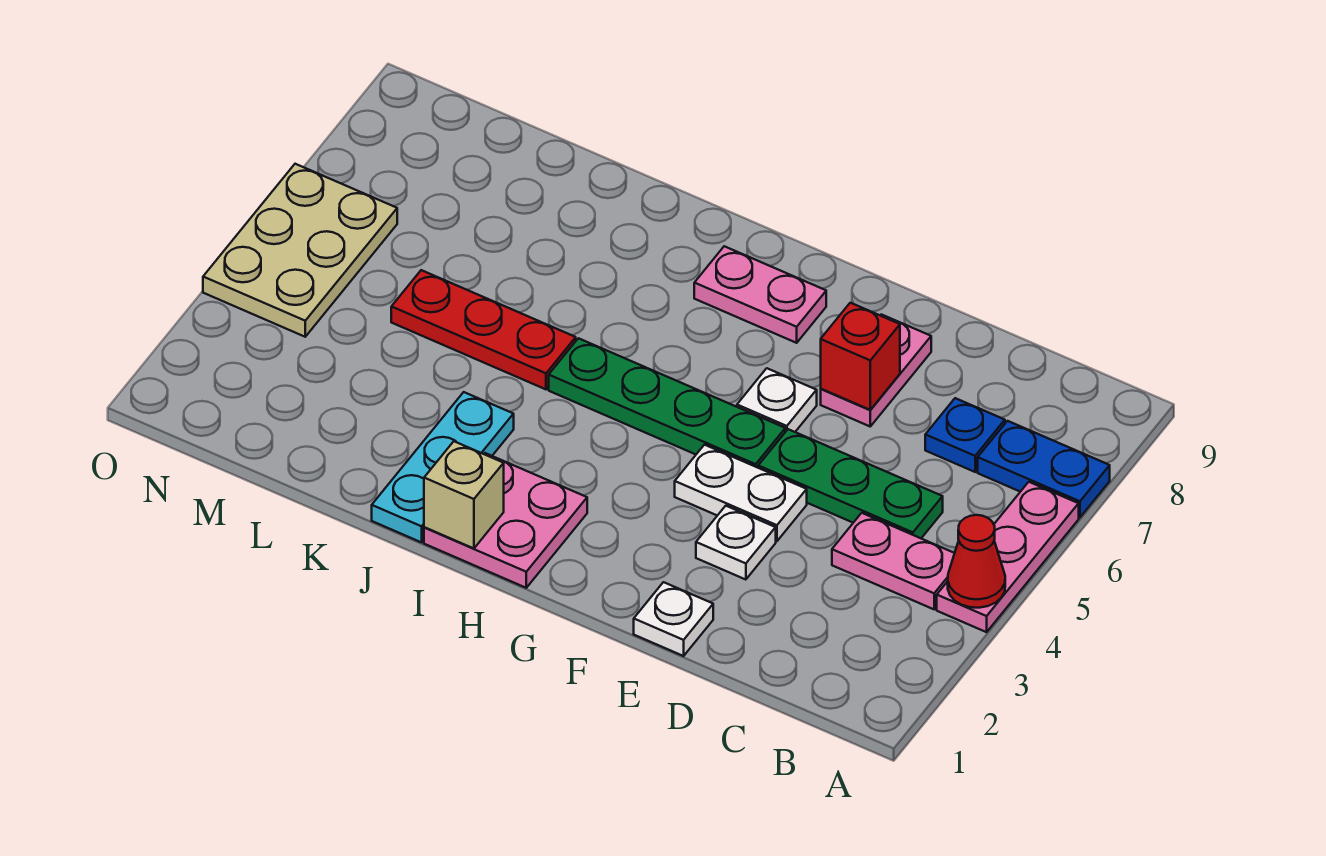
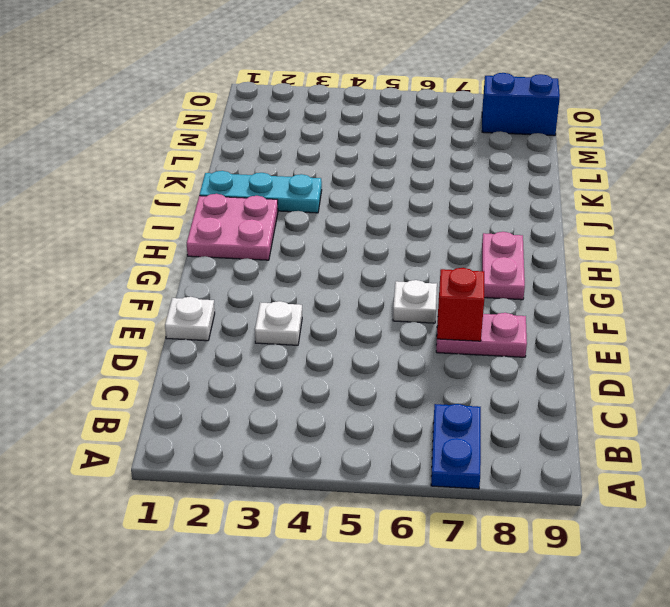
blue brick N8:N9 level 1 -> none
none -> pink plate A4:A6 level 1
none -> pink plate B4:C4 level 1
none -> green plate C5:E5 level 1

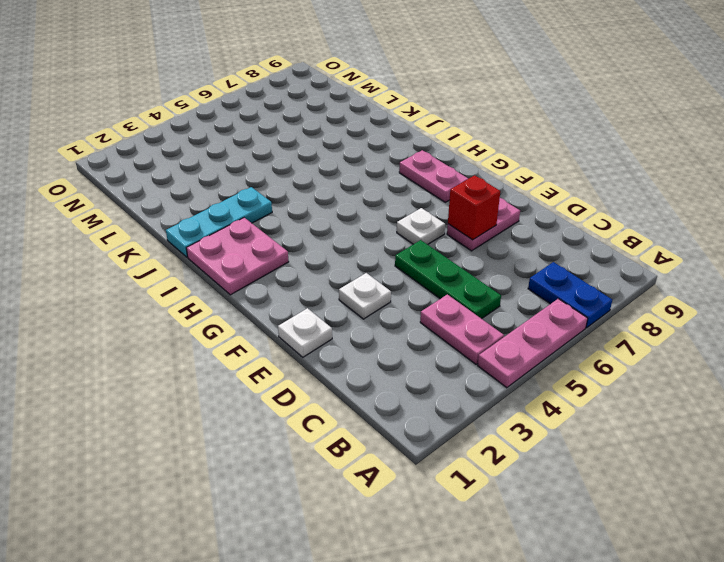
none -> blue plate C7 level 1
none -> white plate E4:F4 level 1
none -> green plate F5:I5 level 1

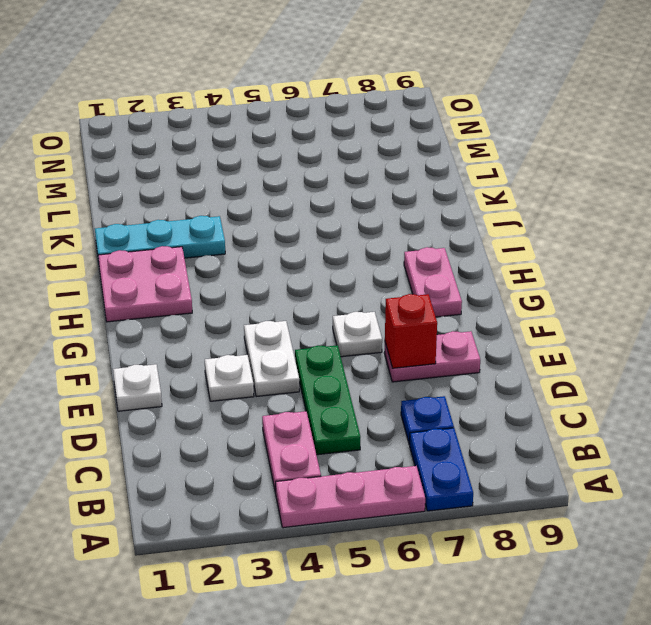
none -> green plate F5:I5 level 1
none -> red plate J5:L5 level 1
none -> tan plate N4:O6 level 1

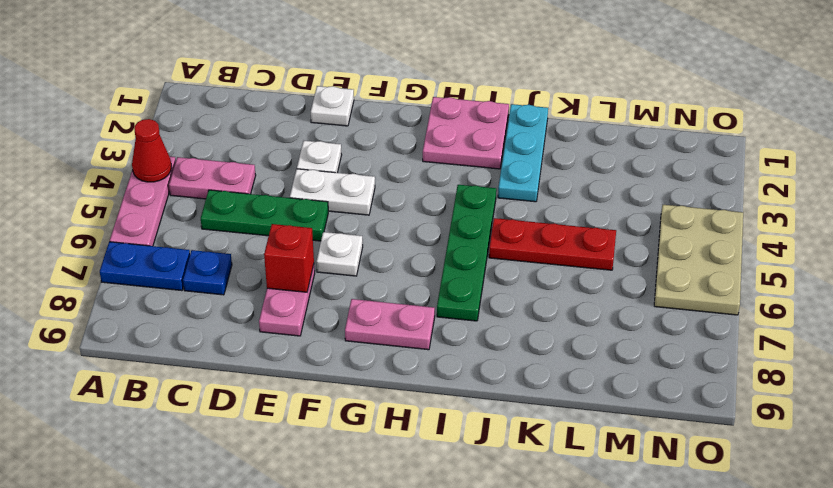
green plate I4:I7 level 1 -> green plate F5:I5 level 1
none -> tan brick I1 level 2

